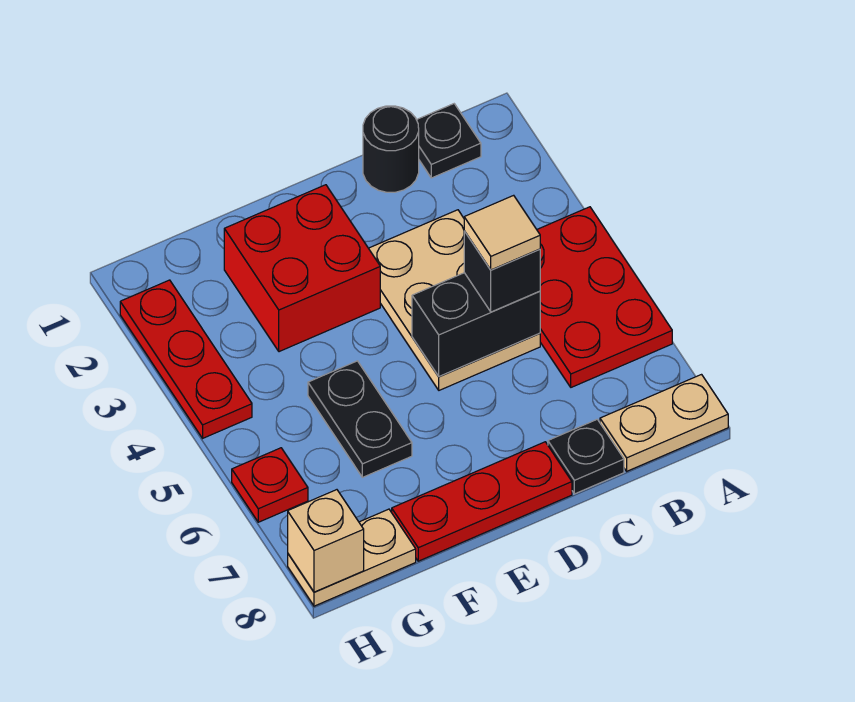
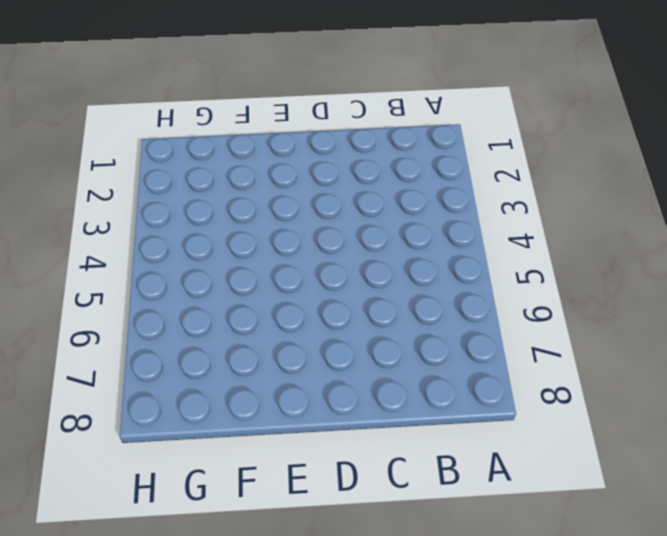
none -> red plate A4:B6 level 1
none -> tan plate A8:B8 level 1
none -> black plate B1 level 1

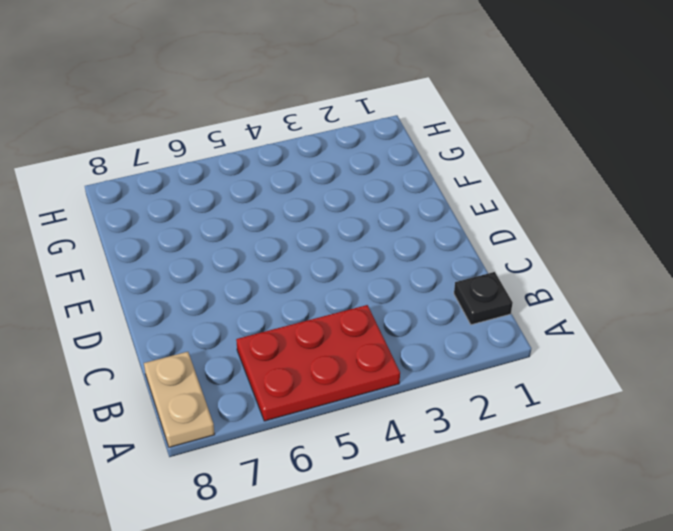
none -> black round brick C1 level 1
none -> tan plate C3:D5 level 1
none -> black plate C8 level 1

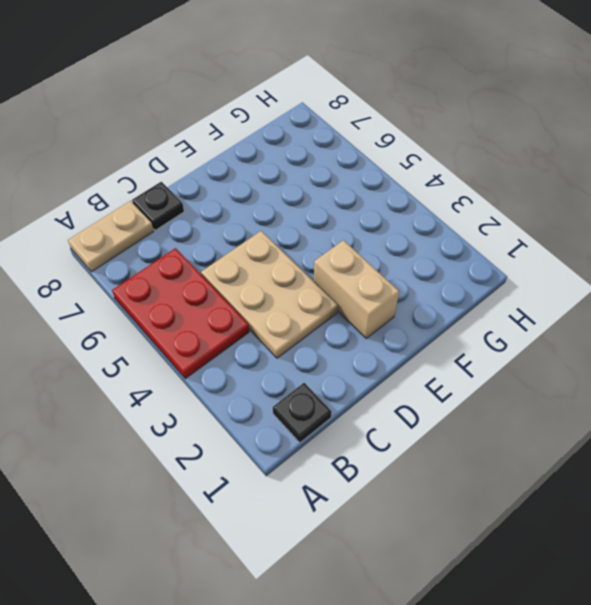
tan brick E2:E3 level 1 -> red brick E2:F3 level 1
none -> black round brick C1 level 1
none -> red plate D8:F8 level 1
none -> black plate F5:F6 level 1

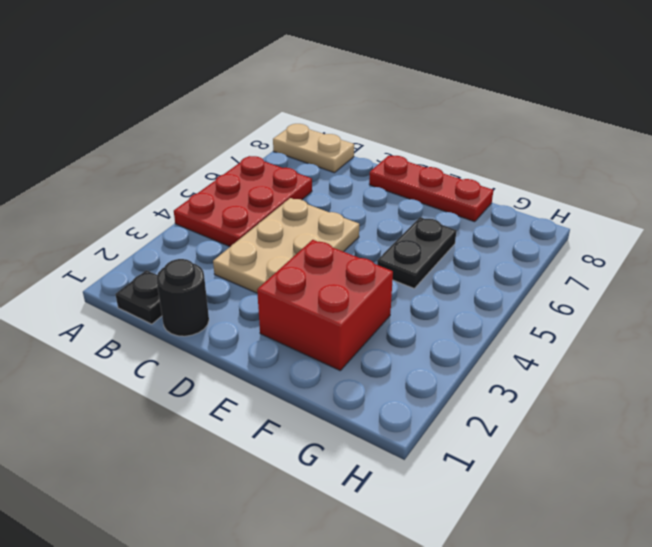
none -> black plate C8 level 1
none -> tan plate G8:H8 level 1
none -> red plate H2:H4 level 1

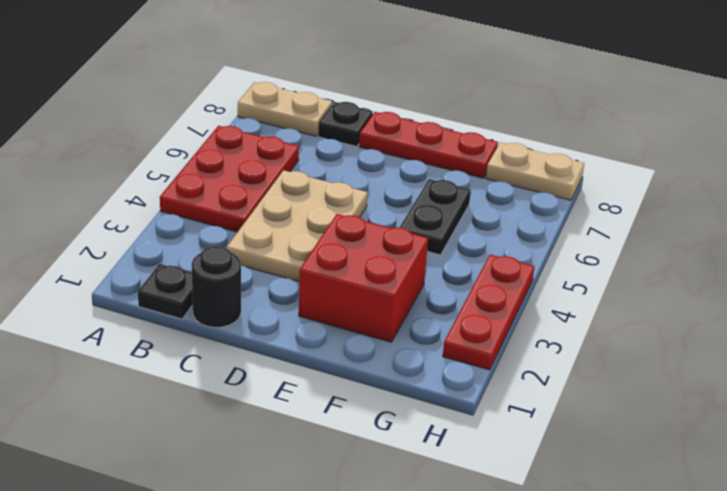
none -> red plate H6 level 1
none -> black brick C5:D5 level 2
none -> tan brick H8 level 2

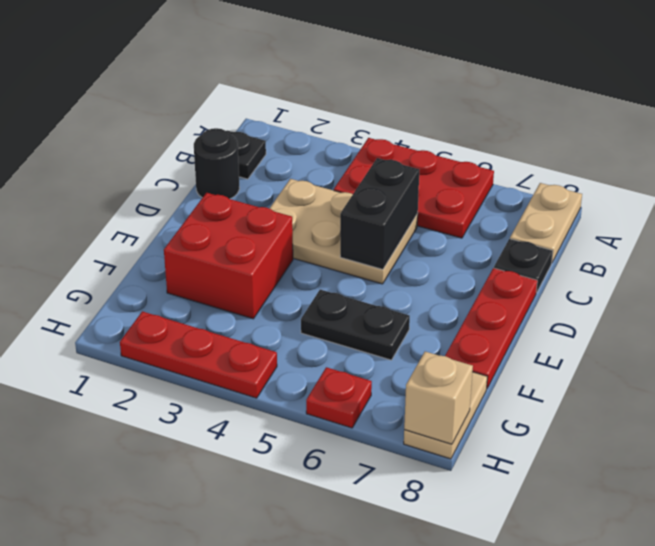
none -> black brick C5 level 3
none -> tan tile C5 level 4

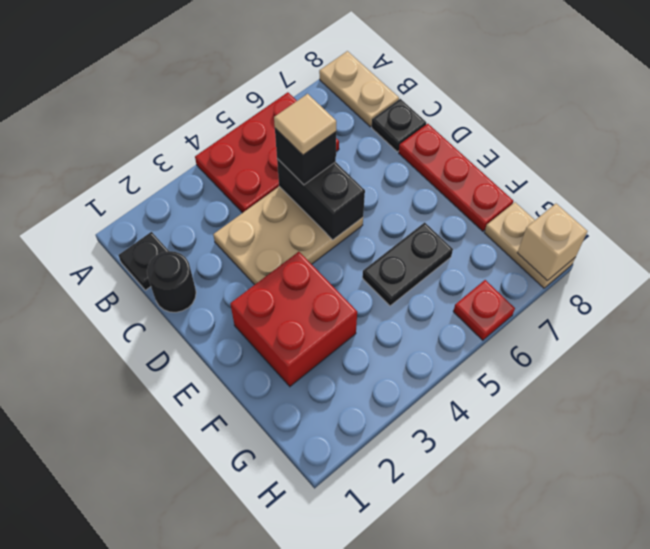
none -> red plate H2:H4 level 1

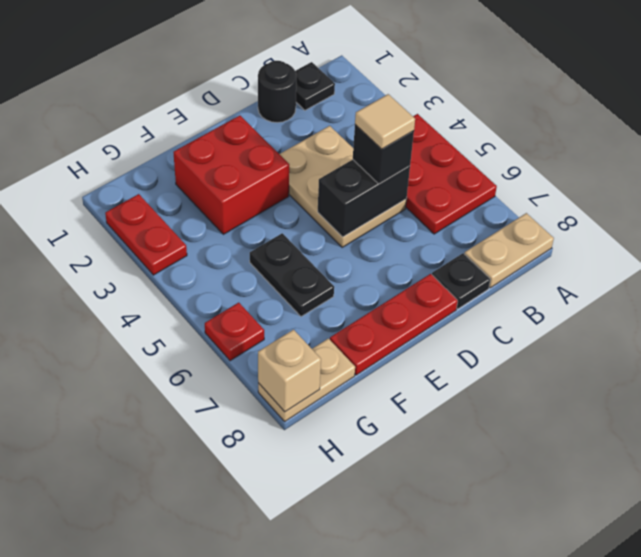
red plate H2:H3 level 1 -> red plate H2:H4 level 1

